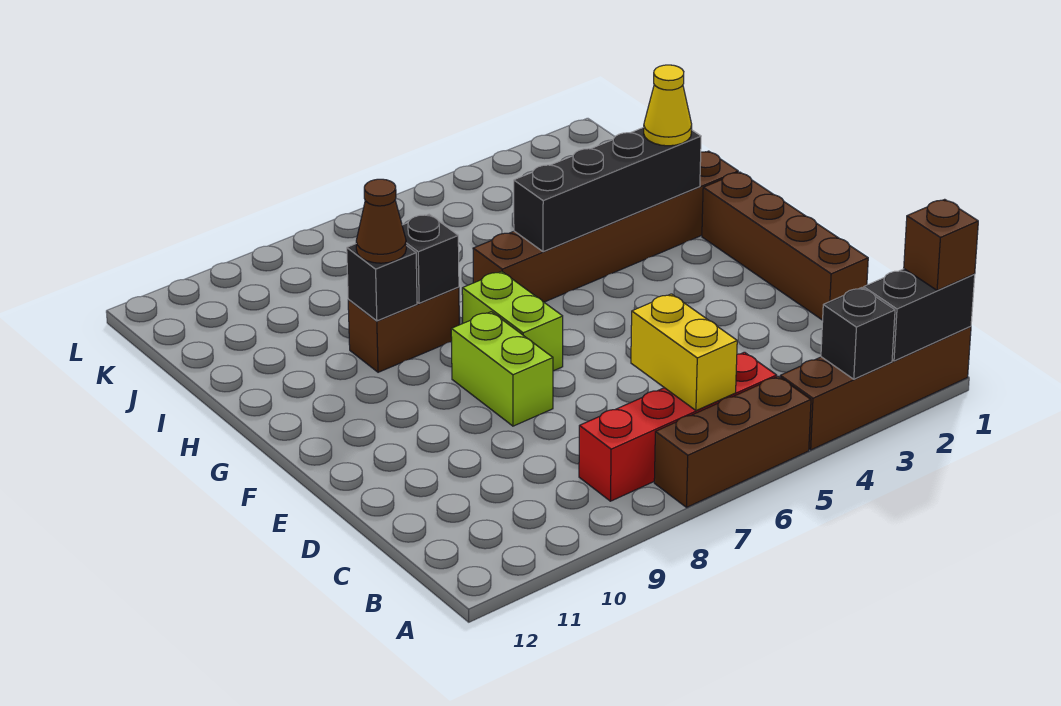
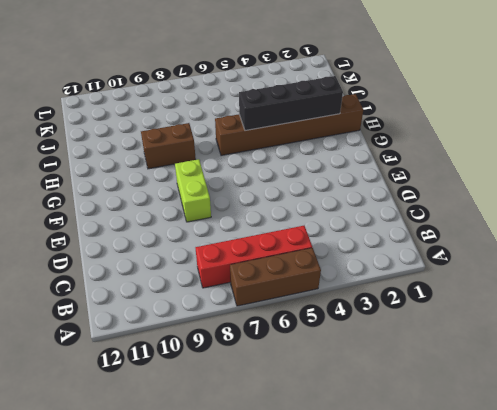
none -> brown brick A1:A4 level 1
none -> brown brick D1:G1 level 1
none -> lime brick F7:G7 level 1

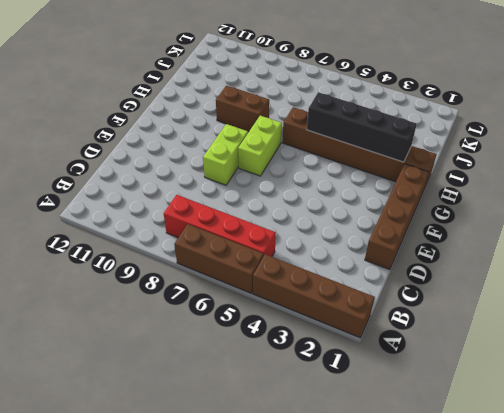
none -> black brick A1:A2 level 2
none -> black brick A3 level 2
none -> yellow brick B6:C6 level 2

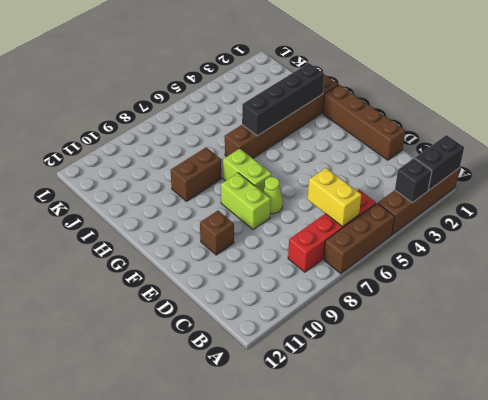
lime cone E7 level 1 -> none
brown brick E10 level 1 -> brown brick A1 level 3
none -> black brick H8 level 2
none -> black brick H9 level 2
none -> yellow cone H2 level 3

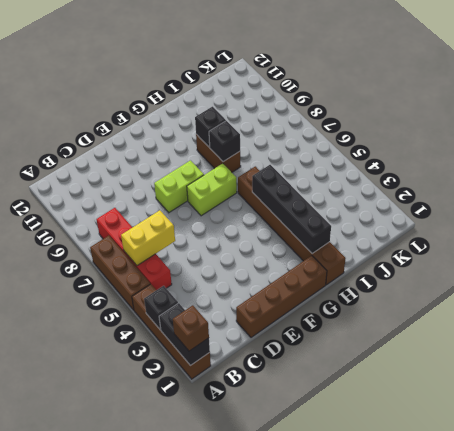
none -> yellow cone H2 level 3
none -> brown cone H9 level 3

